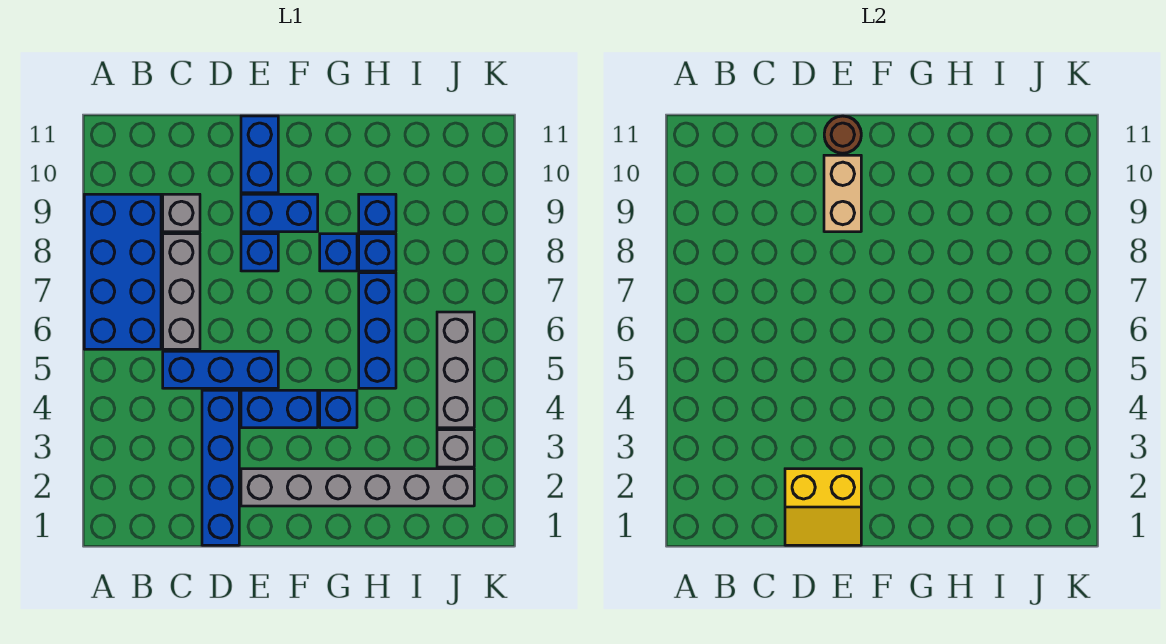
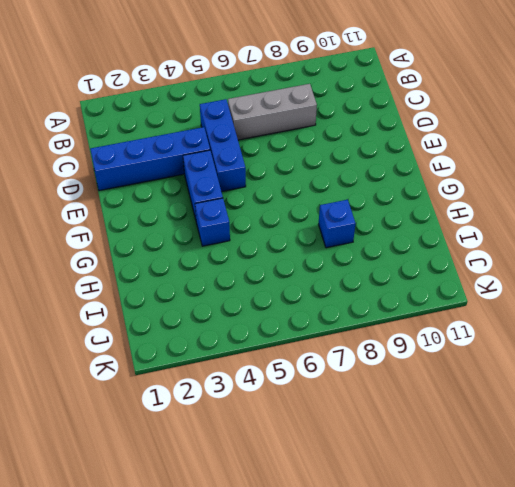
none -> blue brick A6:B9 level 1
none -> grey brick C9 level 1
none -> grey brick E2:J2 level 1

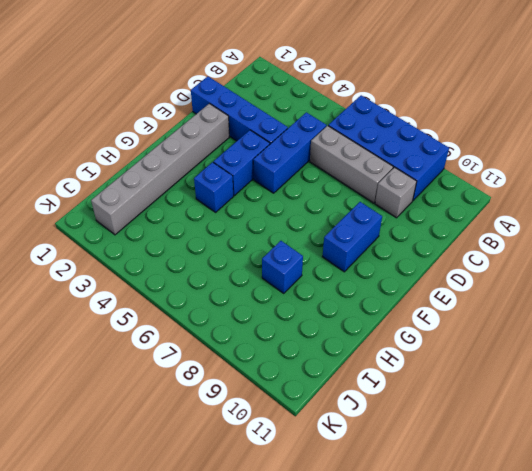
none -> blue brick E8 level 1
none -> blue brick E10:E11 level 1
none -> blue brick G8 level 1

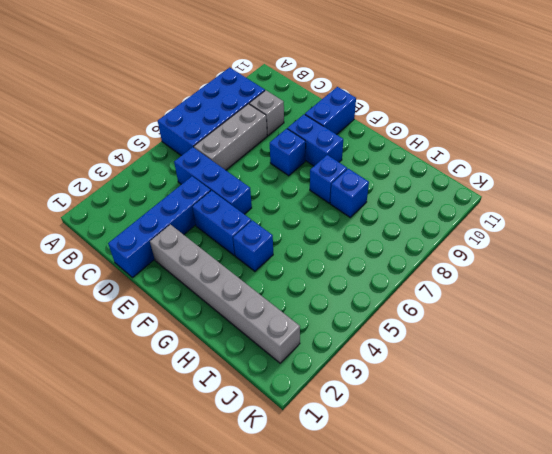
none -> blue brick H5:H7 level 1
none -> blue brick H9 level 1
none -> grey brick J3 level 1

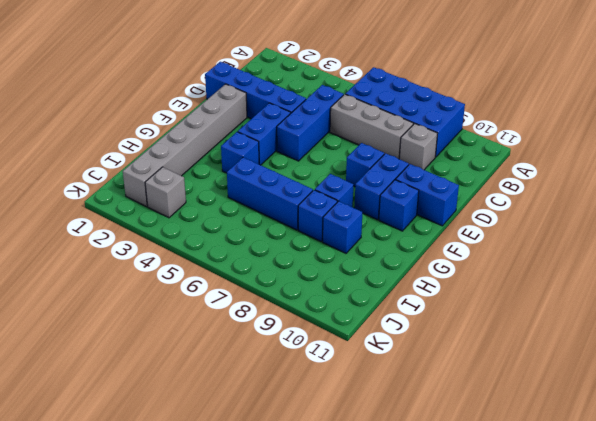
blue brick F10 level 1 -> none
none -> grey brick J4:J6 level 1
none -> yellow slope D1:E2 level 2 top 2
none -> tan brick E9:E10 level 2

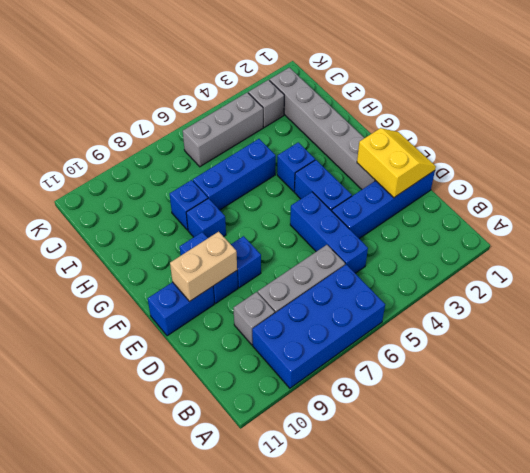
none -> blue brick H9 level 1
none -> brown round brick E11 level 2

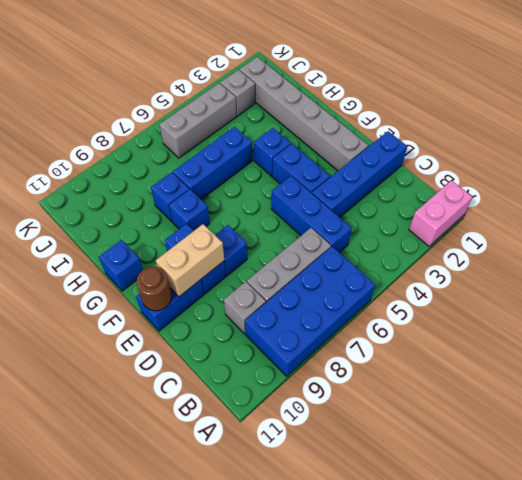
pink brick A1:A2 level 1 -> none
blue brick G11 level 1 -> blue brick H9 level 1
none -> yellow slope D1:E2 level 2 top 2

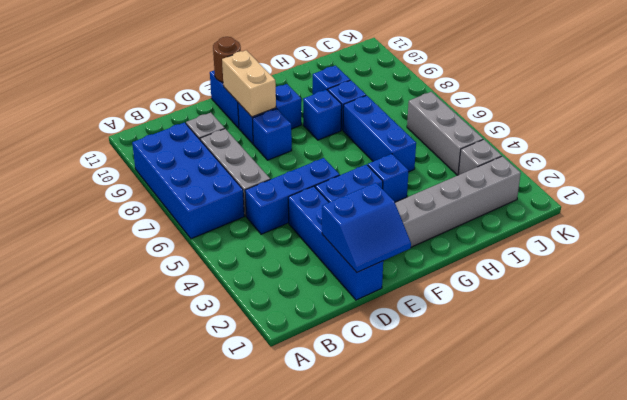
blue slope D1:E2 level 2 top 2 -> yellow slope D1:E2 level 2 top 2

